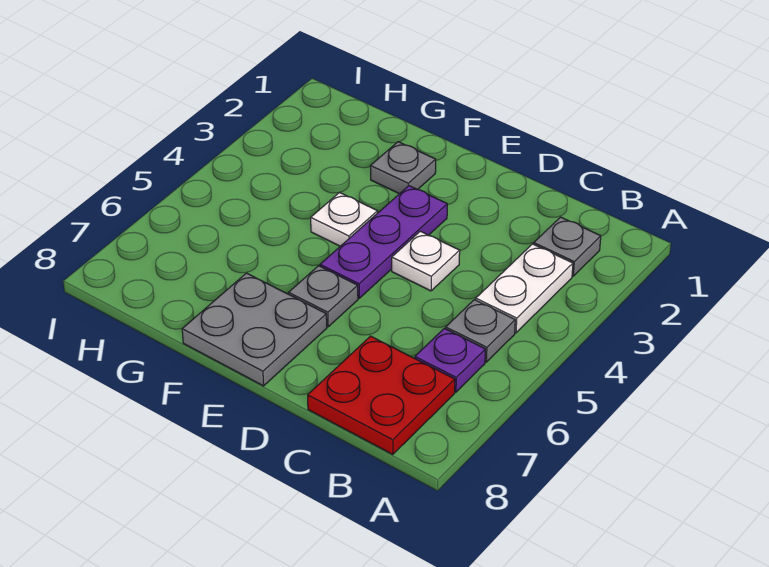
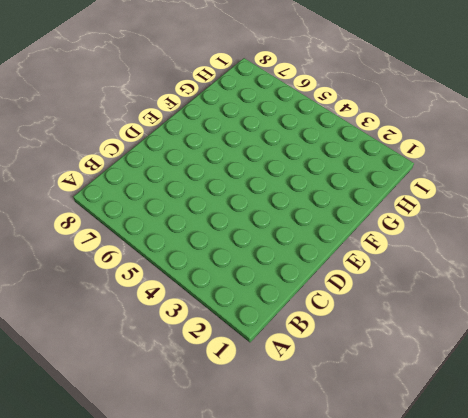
none -> grey plate B2 level 1
none -> white plate B3:B4 level 1

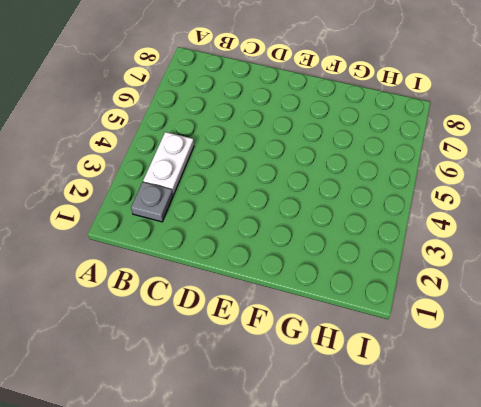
none -> grey plate B5 level 1
none -> purple plate B6 level 1

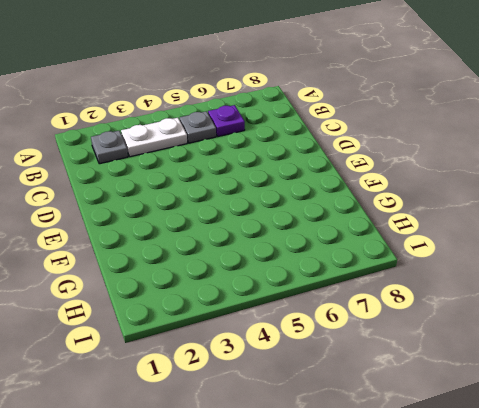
none -> red plate B7:C8 level 1
none -> white plate D4 level 1

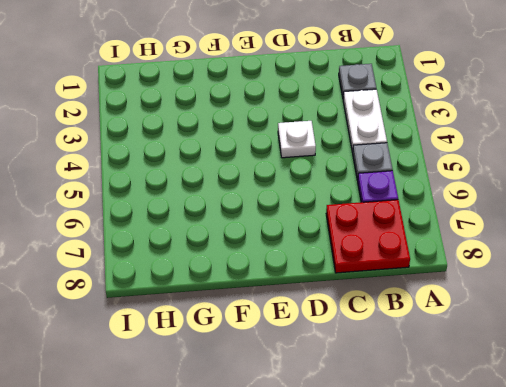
none -> purple plate E3:E5 level 1
none -> grey plate E6 level 1

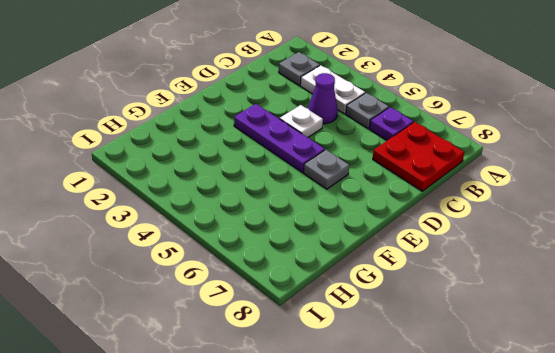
purple cone C4 level 1 -> none
none -> grey plate E7:F8 level 1
none -> grey plate F2 level 1

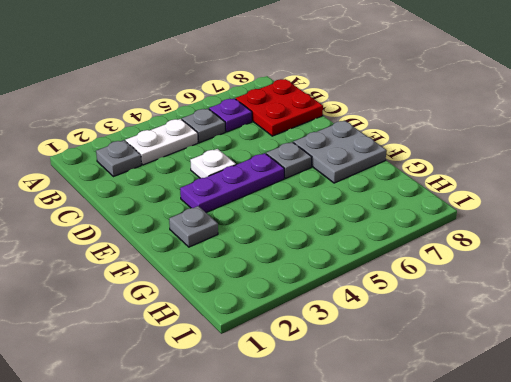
none -> white plate F4 level 1

